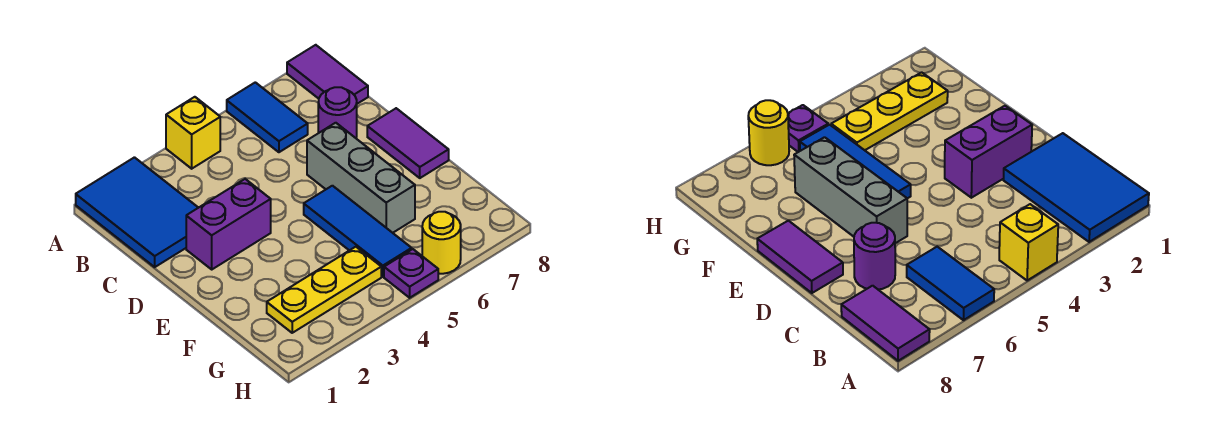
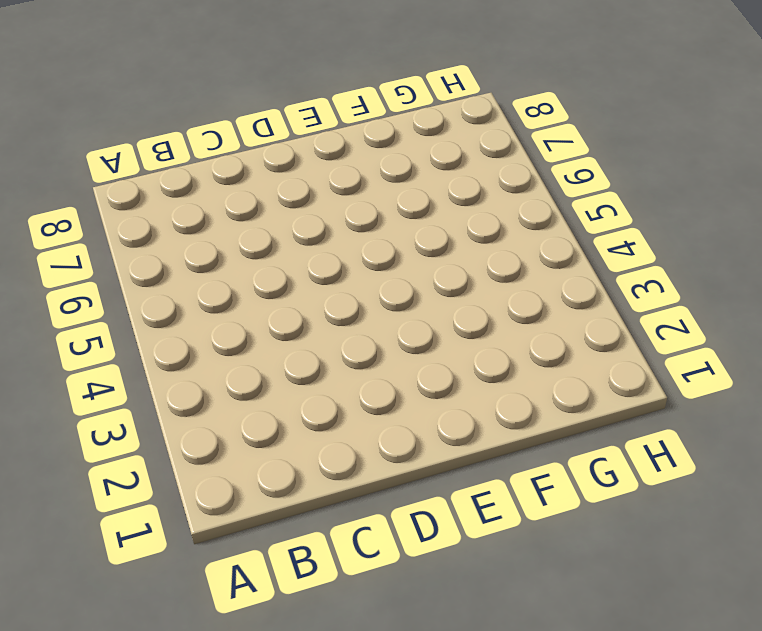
none -> blue tile A1:C2 level 1
none -> yellow brick A4 level 1
none -> blue tile A6:B6 level 1

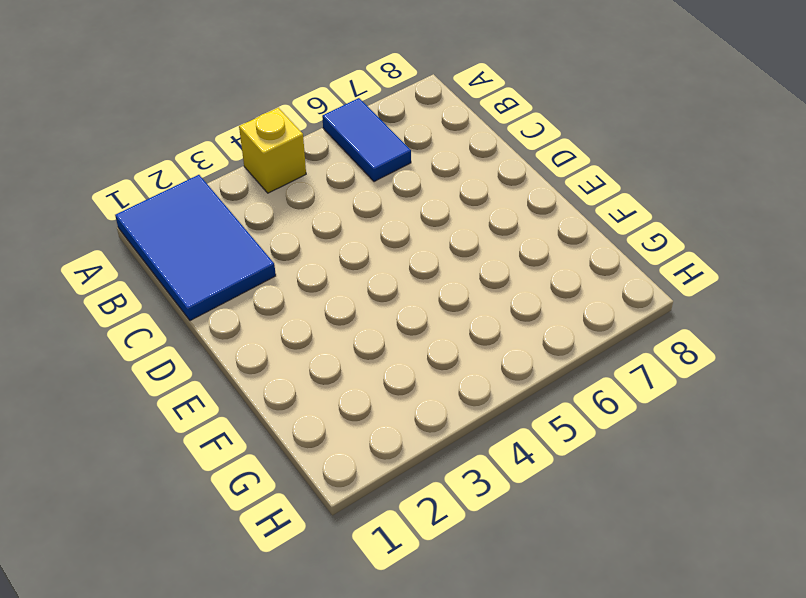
none -> purple tile A8:B8 level 1
none -> purple round brick C7 level 1
none -> purple brick D2:D3 level 1

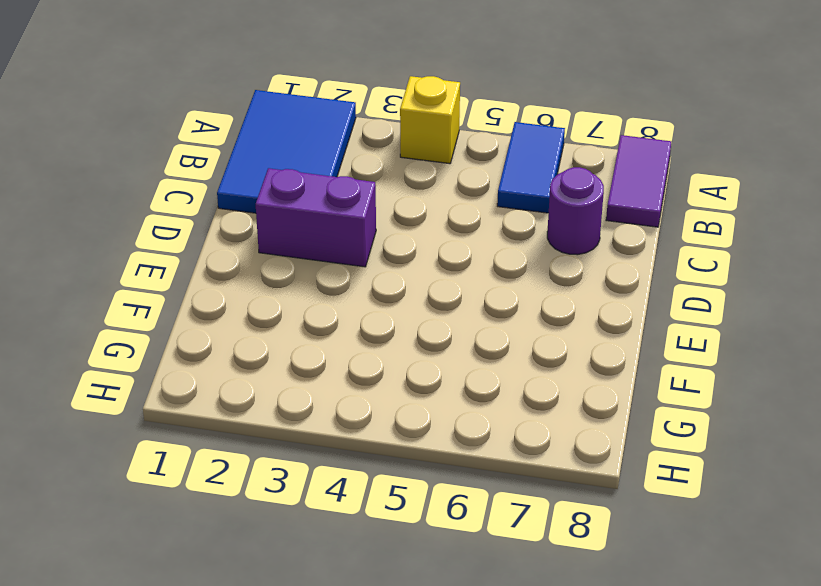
none -> grey brick D6:F6 level 1
none -> purple tile D8:E8 level 1
none -> blue tile E5:G5 level 1

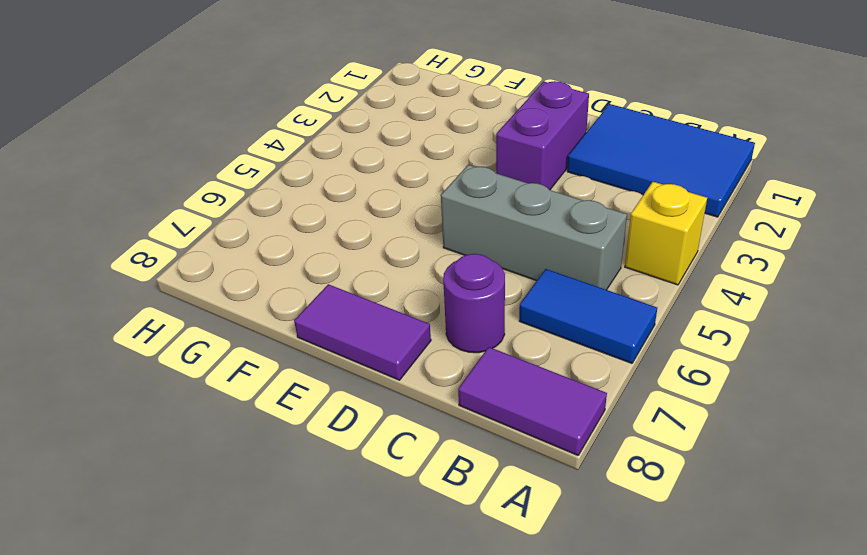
grey brick B5:D5 level 1 -> grey brick D6:F6 level 1
none -> blue tile E5:G5 level 1
none -> yellow plate G2:G4 level 1
none -> purple plate H5 level 1

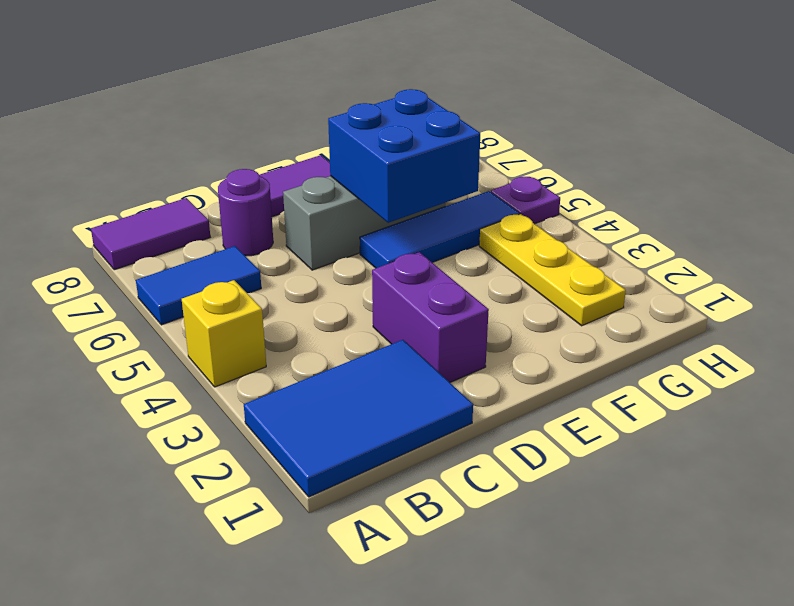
blue brick E5:F6 level 2 -> none
none -> yellow round brick H6 level 1

